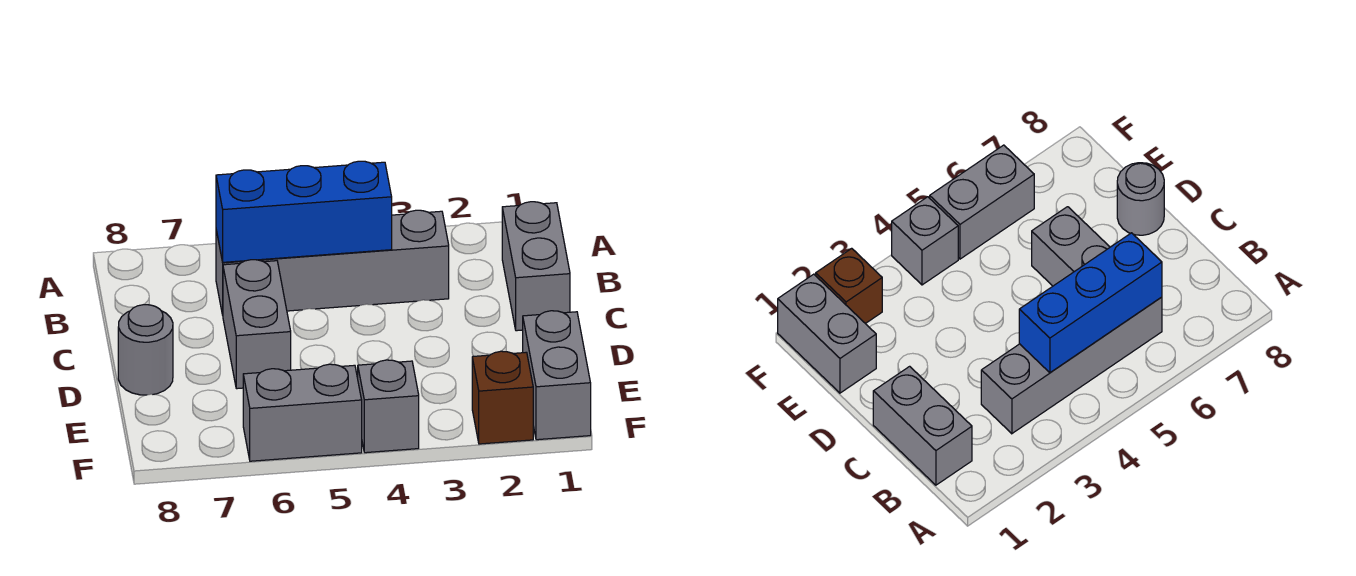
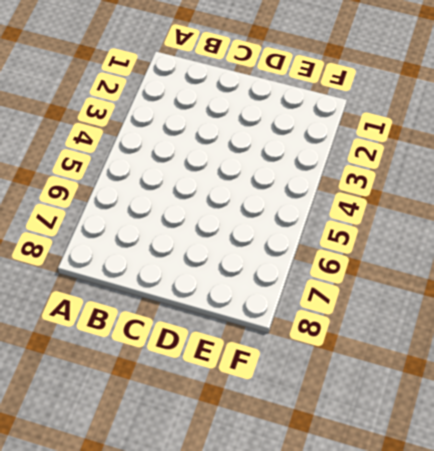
none -> grey brick B1:C1 level 1
none -> grey brick B3:B6 level 1

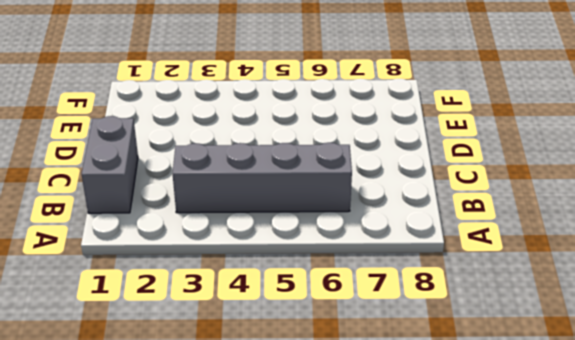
none -> grey brick C6:D6 level 1
none -> grey round brick D8 level 1

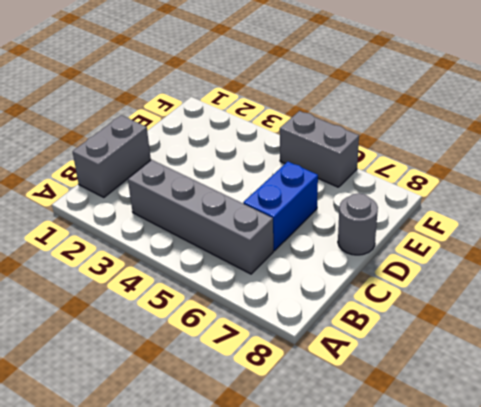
blue brick C6:D6 level 1 -> grey brick C6:D6 level 1
none -> grey brick E1:F1 level 1
none -> brown brick F2 level 1

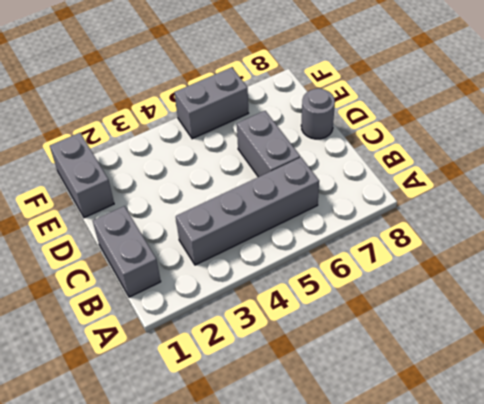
none -> brown brick F2 level 1
none -> grey brick F4 level 1

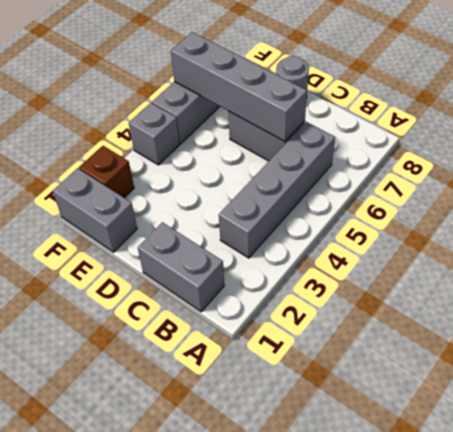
grey brick C6:F6 level 2 -> none
none -> blue brick B4:B6 level 2

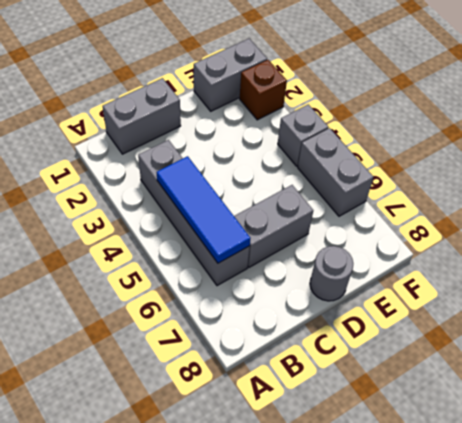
blue tile B4:B6 level 2 -> blue brick B4:B6 level 2

